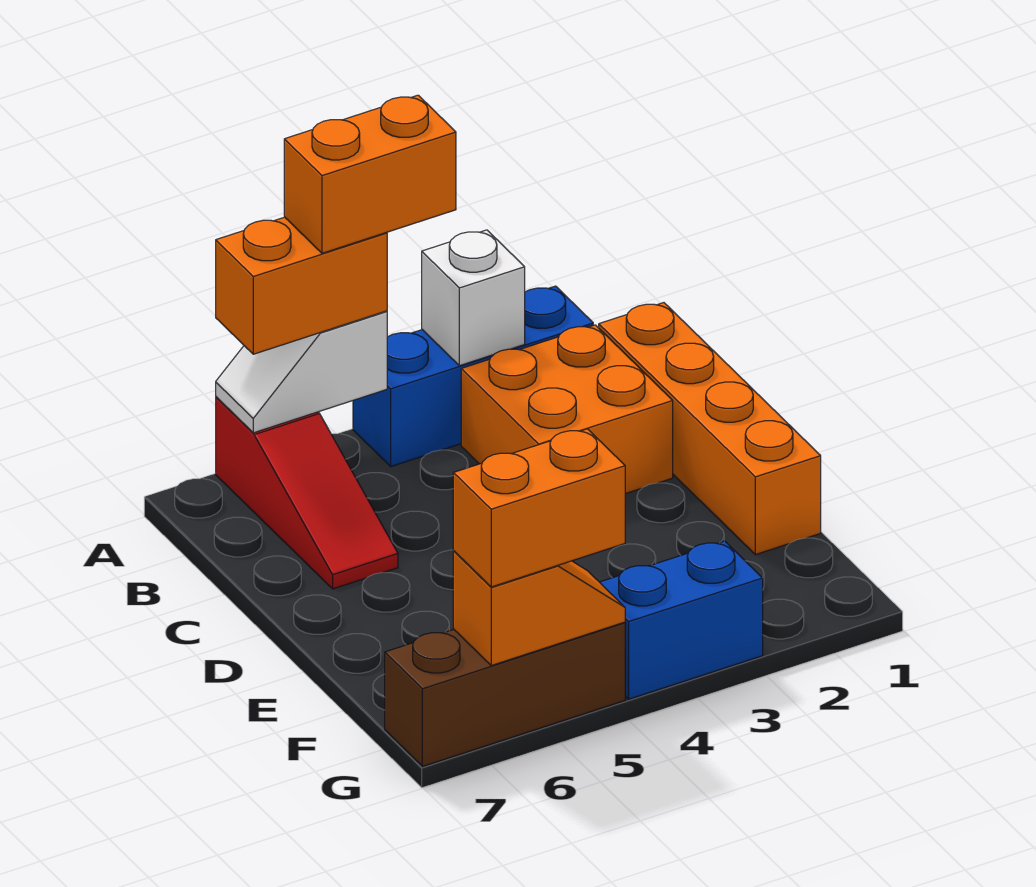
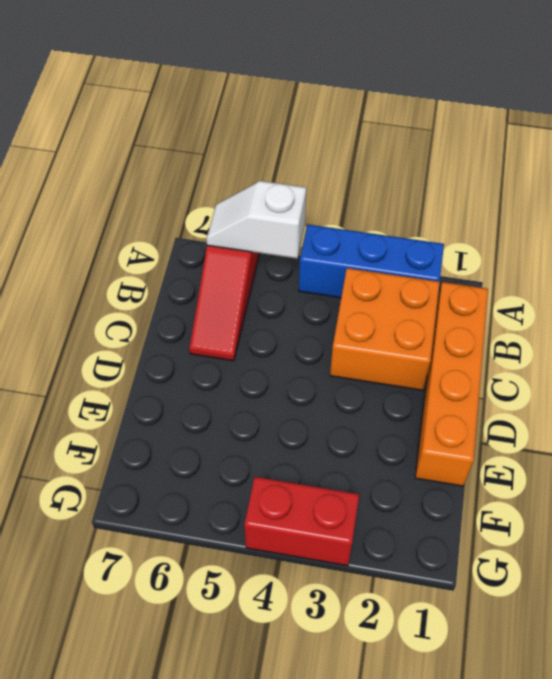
red brick G3:G4 level 1 -> blue brick G3:G4 level 1
none -> brown brick G5:G7 level 1
none -> white brick A3 level 2
none -> orange slope G5:G6 level 2 top 6

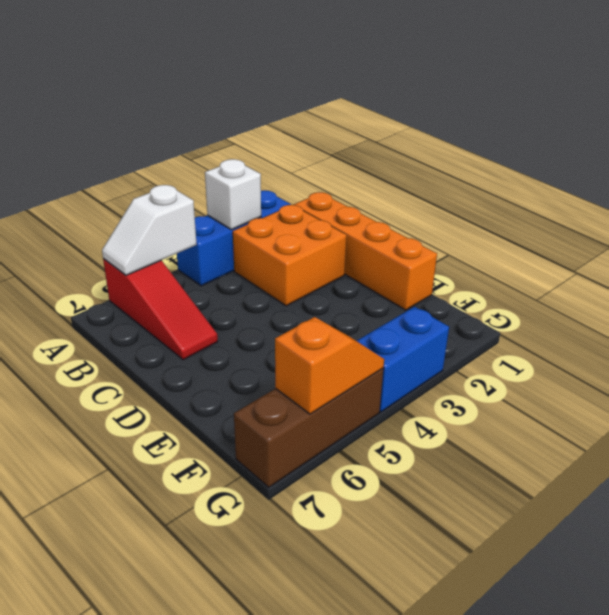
none -> orange brick A5:A6 level 3
none -> orange brick G5:G6 level 3
none -> orange brick A4:A5 level 4

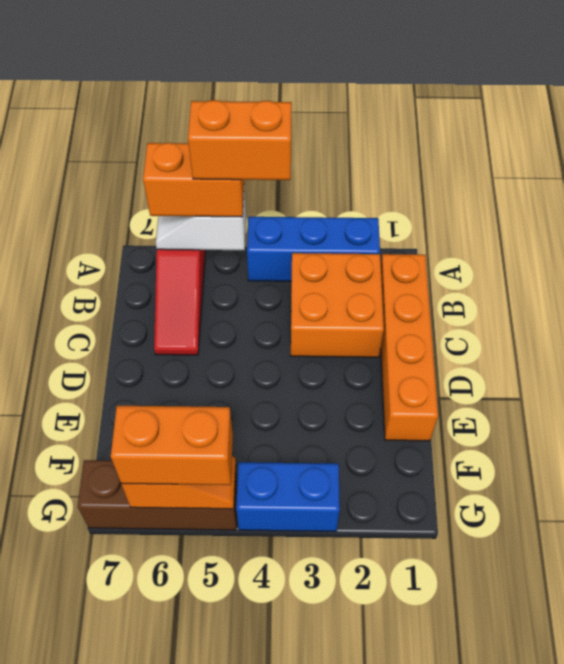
none -> white brick A3 level 2

